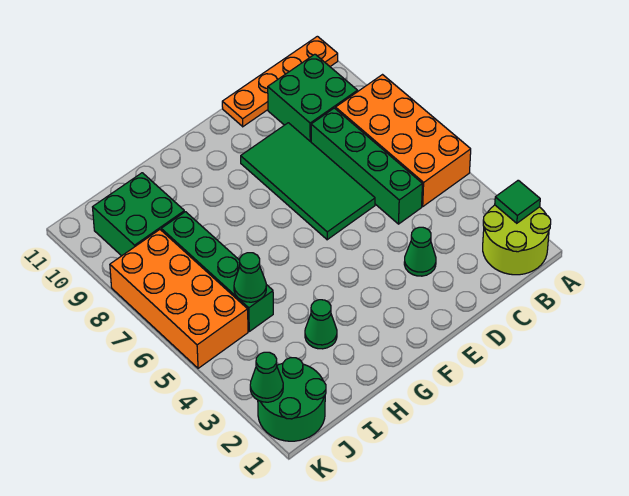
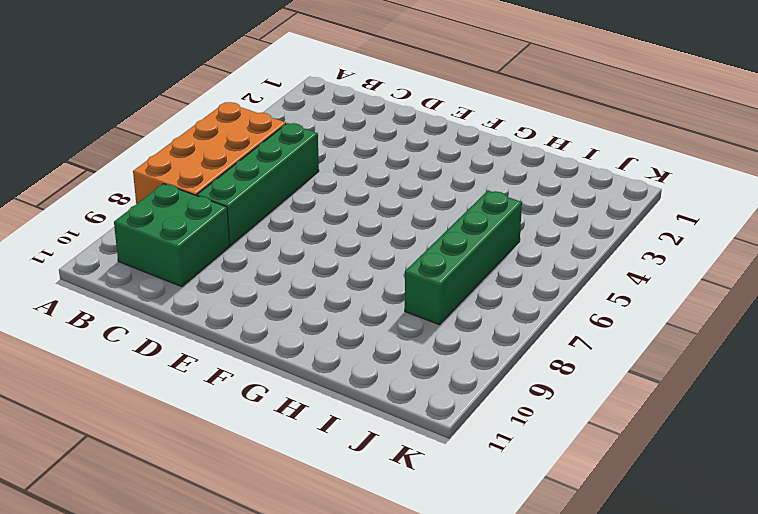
none -> lime round brick A1:B2 level 1
none -> orange plate A11:D11 level 1
none -> green cone D3 level 1

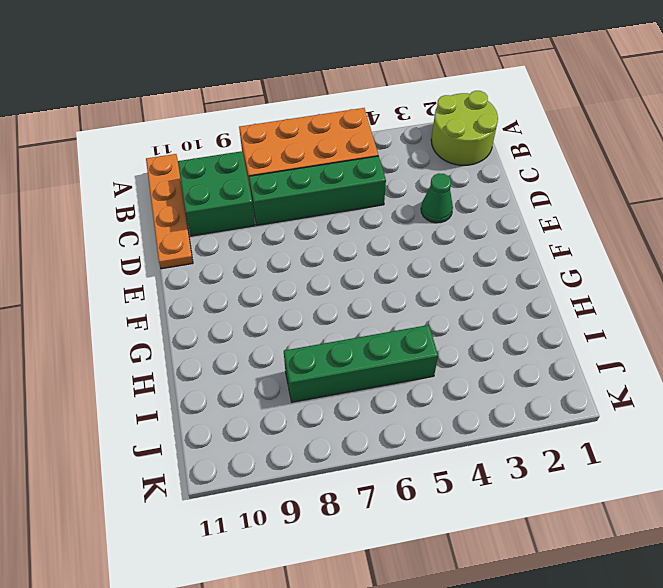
none -> green tile D6:E9 level 1
none -> green cone H3 level 1
none -> green brick I9:J10 level 1

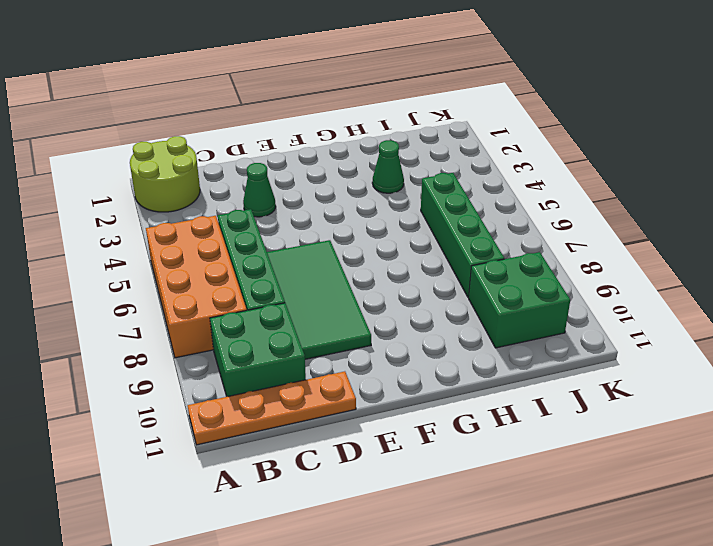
none -> green round brick J1:K2 level 1
none -> orange brick J5:K8 level 1
none -> green tile A2 level 2

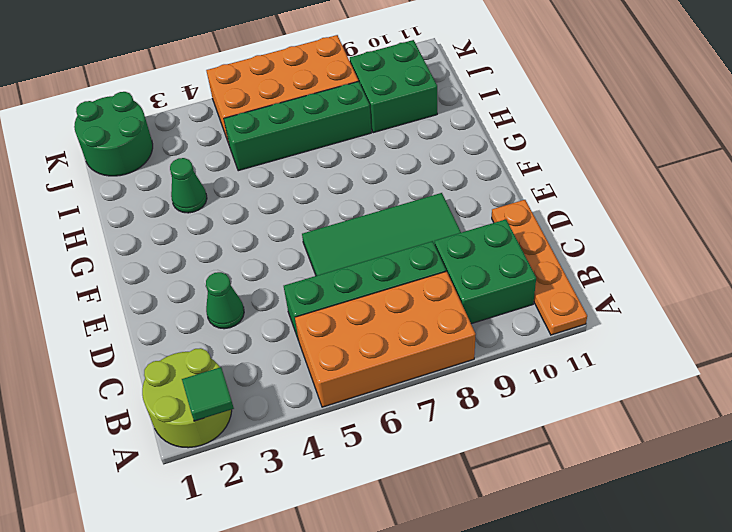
none -> green cone I5 level 2
none -> green cone K2 level 2

